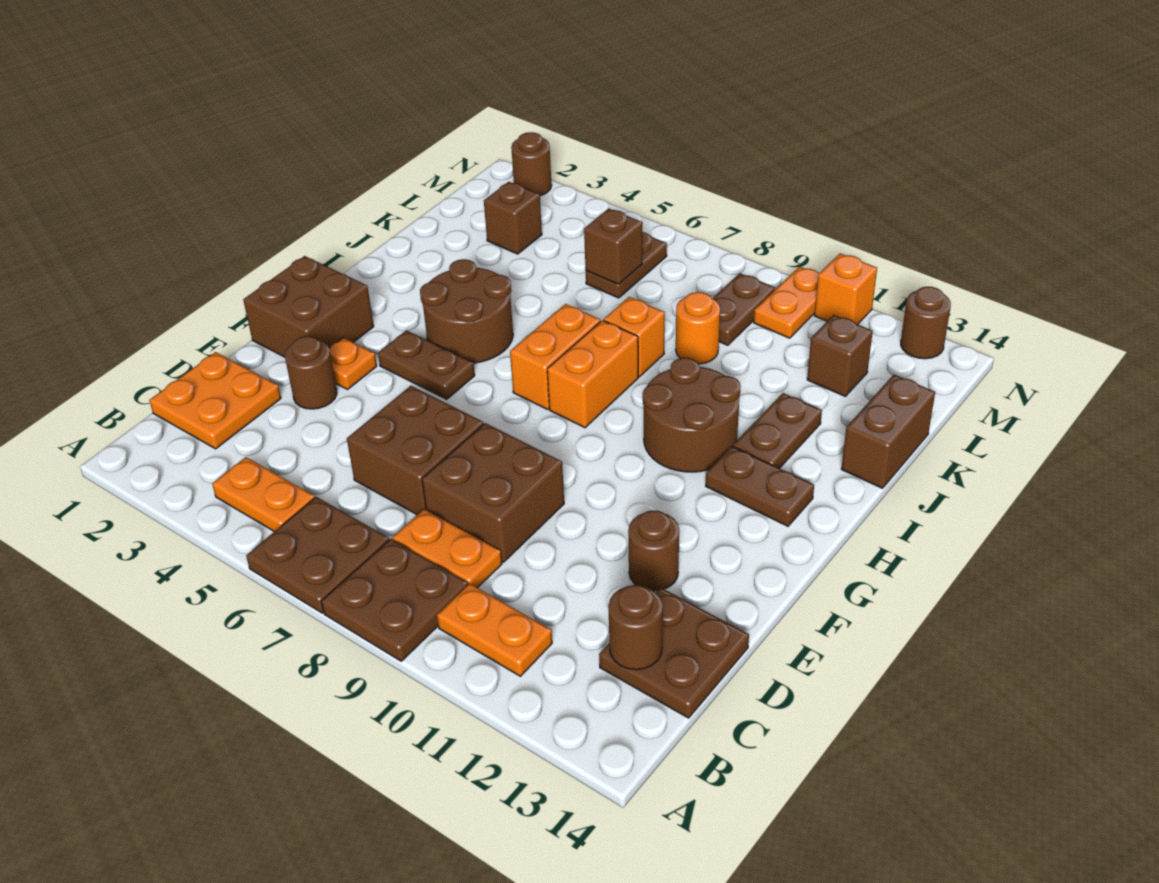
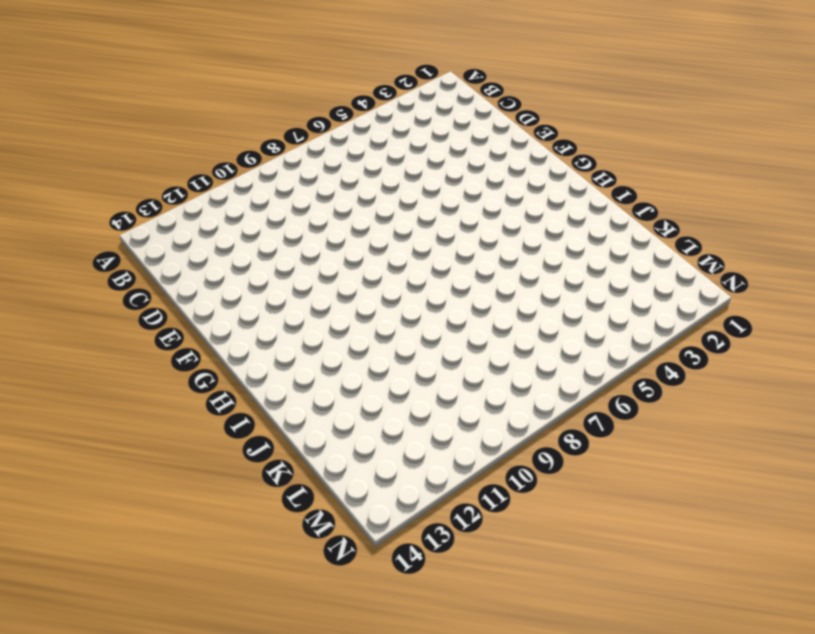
none -> brown plate A6:B7 level 1
none -> brown plate A8:B9 level 1
none -> orange plate B4:B5 level 1
none -> orange plate B10:B11 level 1

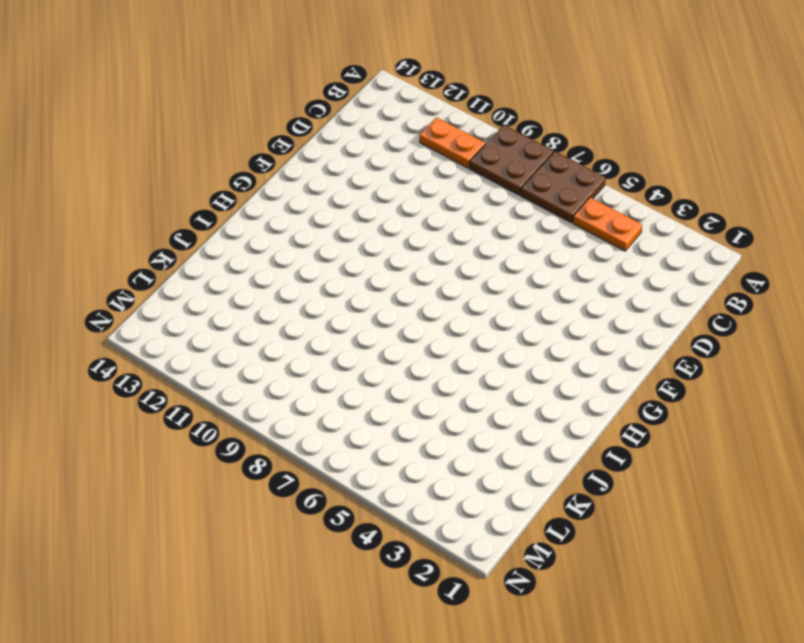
none -> orange plate C1:D2 level 1
none -> orange plate C8:C9 level 1
none -> brown plate C13:D14 level 1
none -> brown brick D6:E7 level 1

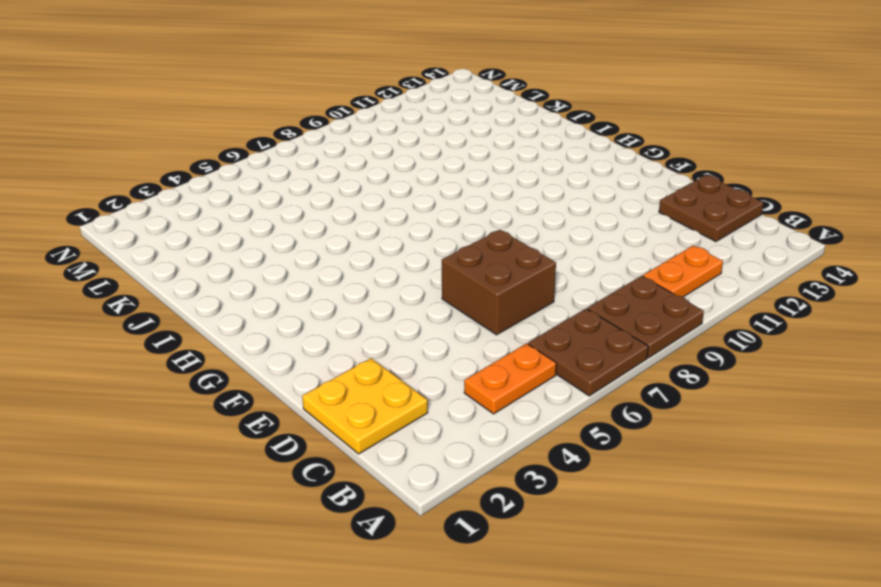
yellow plate C1:D2 level 1 -> orange plate C1:D2 level 1
none -> orange plate C8:C9 level 1
none -> brown brick D8:E9 level 1
none -> brown round brick E3 level 1
none -> brown round brick E12 level 1

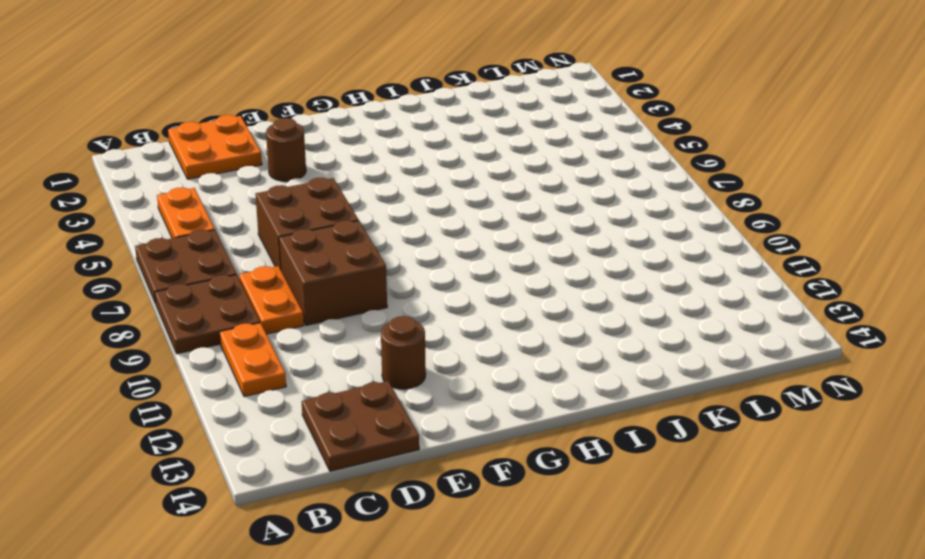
none -> brown brick F1:G2 level 1
none -> orange plate F3 level 1
none -> brown plate G4:G5 level 1
none -> brown round brick H4:I5 level 1

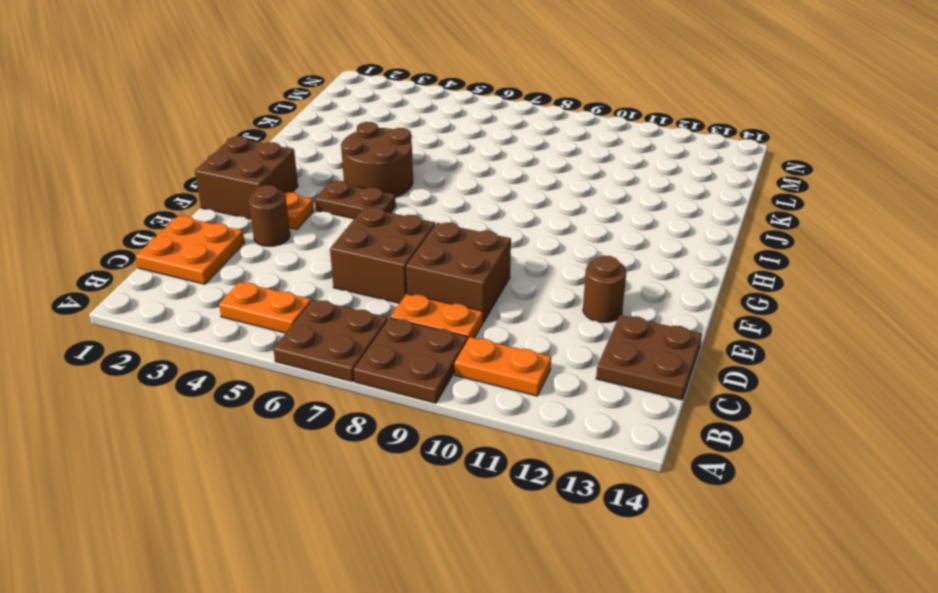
none -> orange brick H7:I7 level 1
none -> orange brick H8:I8 level 1
none -> brown round brick H10:I11 level 1
none -> brown plate H12:H13 level 1

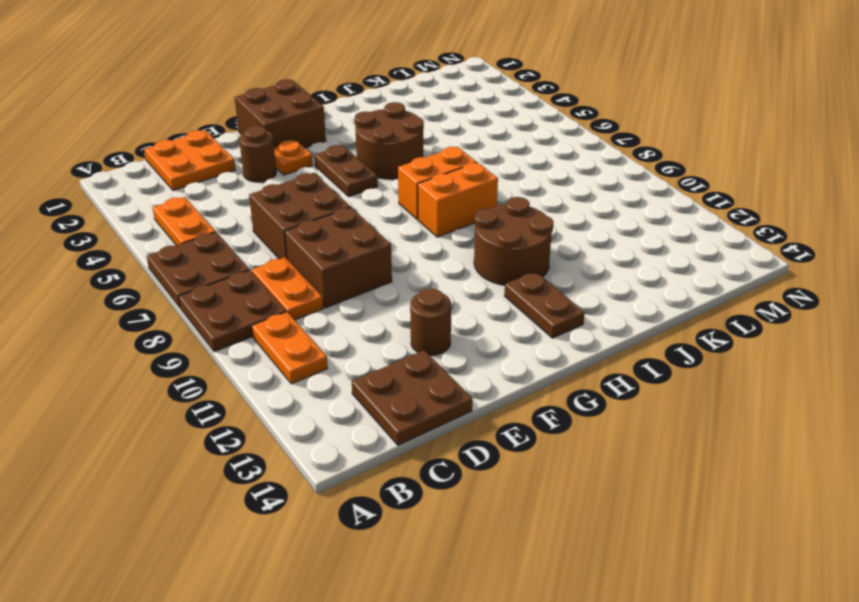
none -> brown plate I12:J12 level 1
none -> orange brick J8 level 1
none -> brown brick J14:K14 level 1
none -> orange round brick K9 level 1

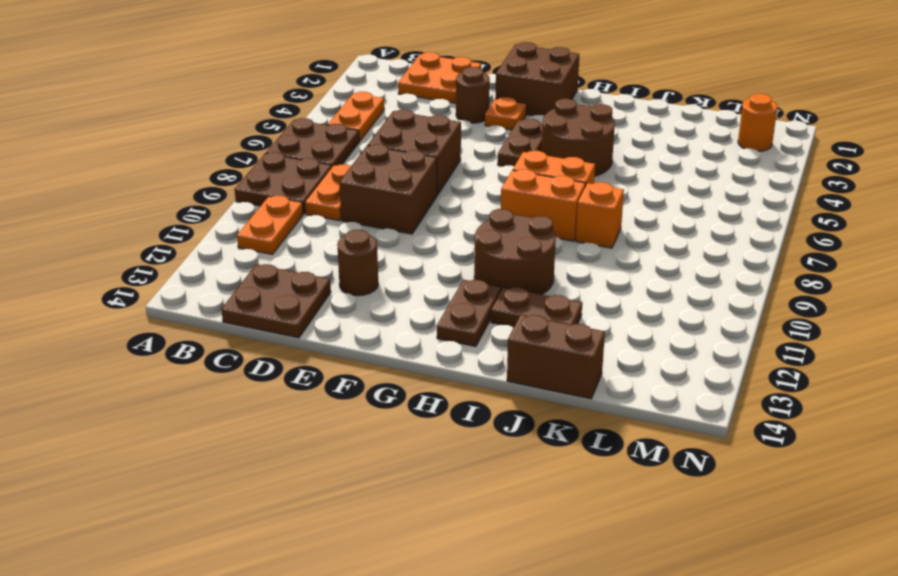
orange round brick M2 level 1 -> orange round brick K9 level 1
none -> brown brick L3 level 1
none -> brown plate L6:M6 level 1
none -> brown plate L9:M9 level 1
none -> brown brick L12 level 1

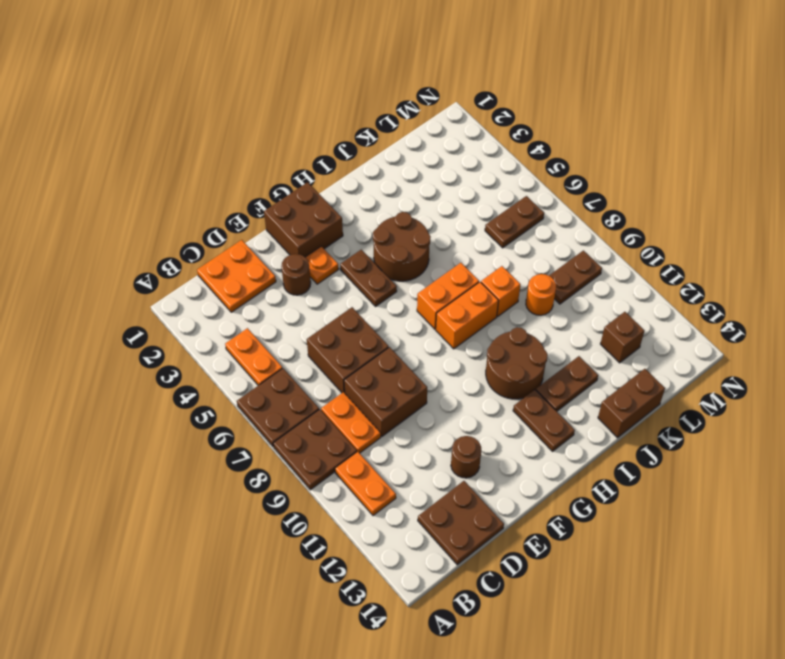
none -> brown brick L3 level 1
none -> orange plate M10:N10 level 1
none -> brown round brick N2 level 1
none -> orange brick N11 level 1

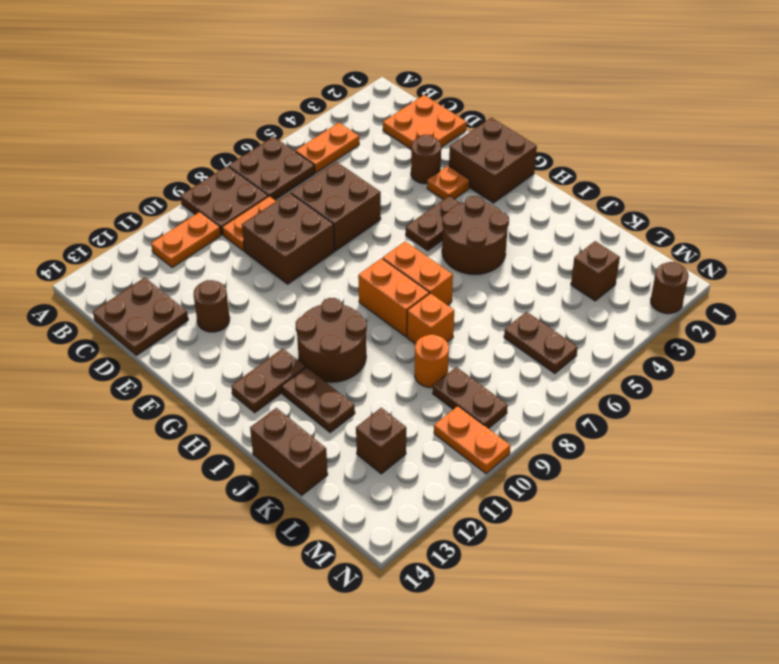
none -> orange brick N11 level 1
none -> brown round brick N13 level 1
none -> brown round brick C13 level 2
none -> brown brick L6 level 2

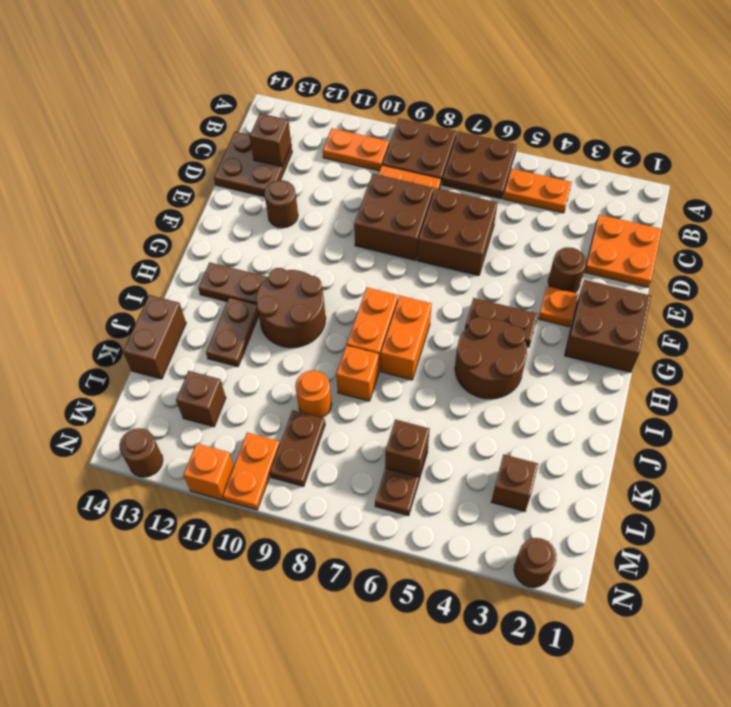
brown brick C13 level 2 -> brown round brick C13 level 2

